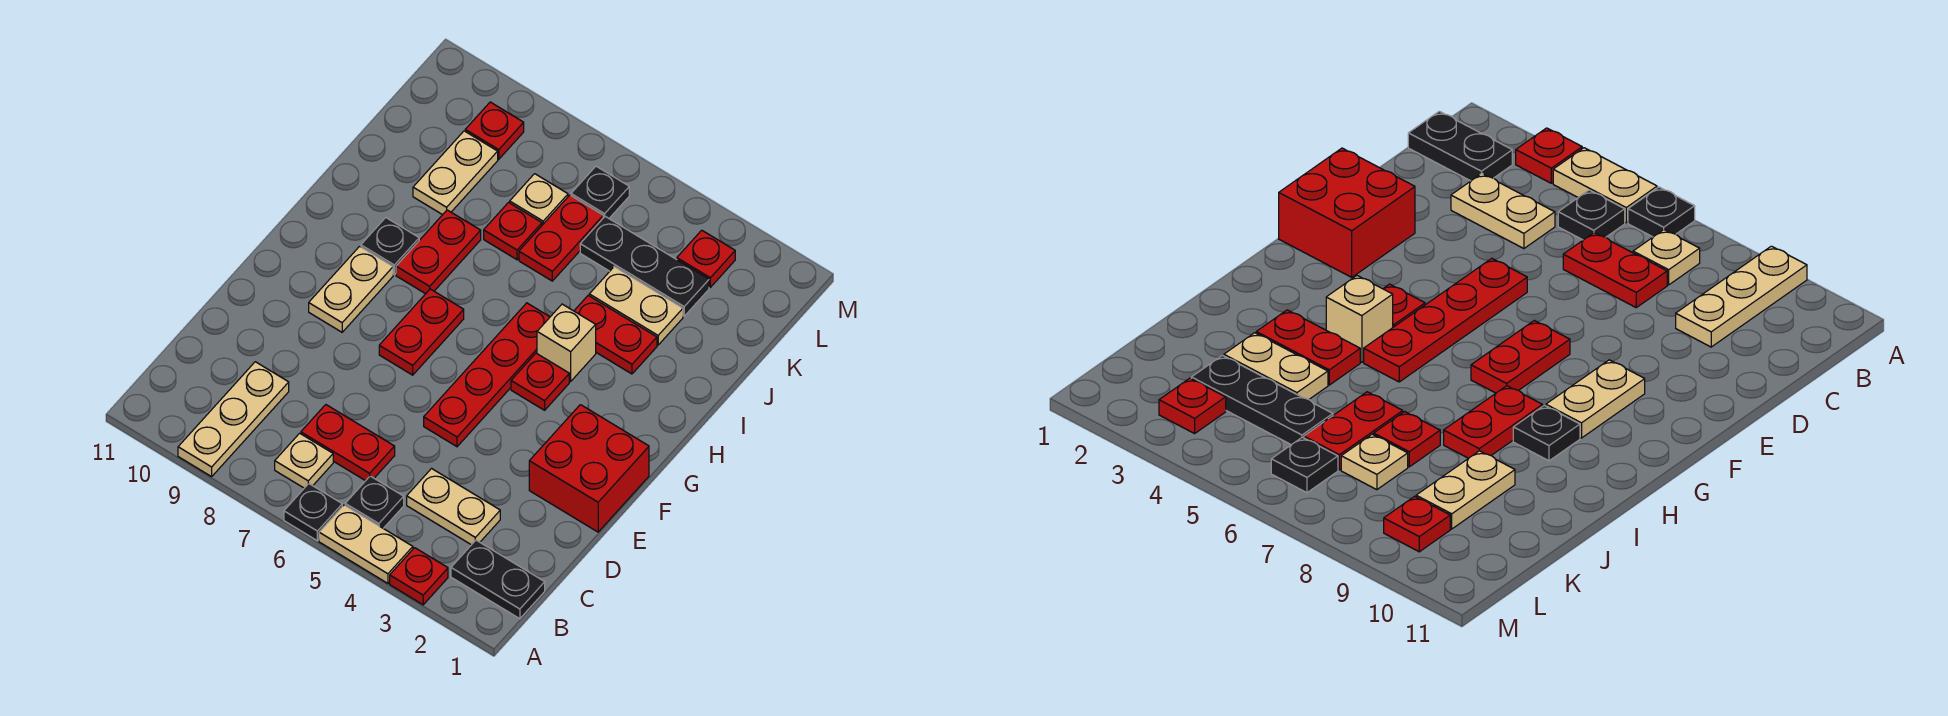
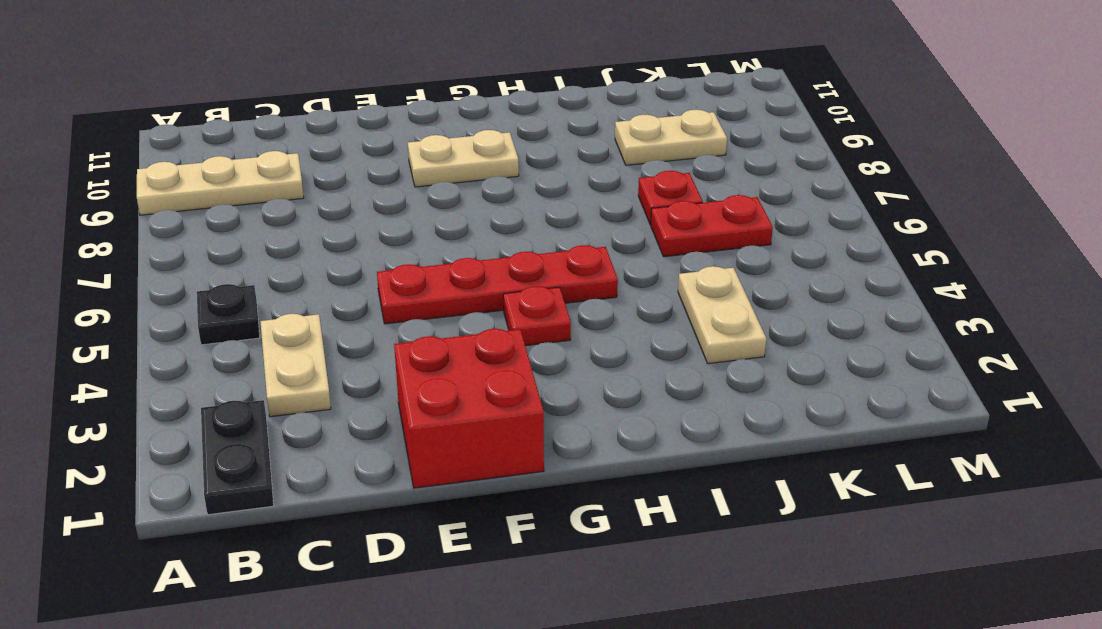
none -> red plate A3 level 1
none -> tan plate A4:A5 level 1
none -> black plate A6 level 1

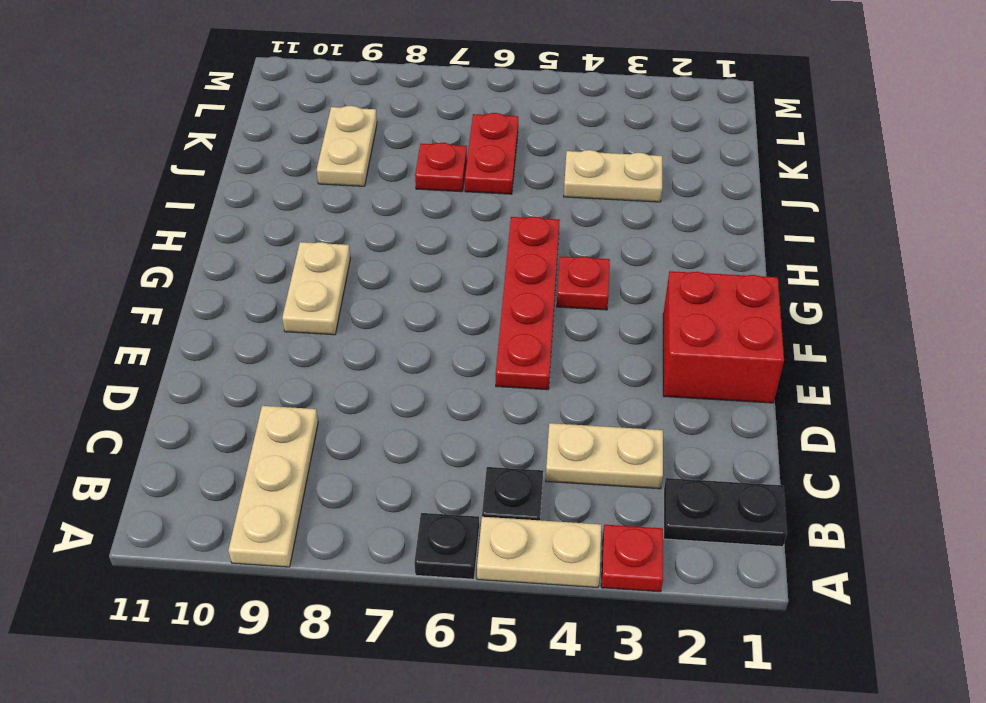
none -> tan plate B7 level 1
none -> red plate C6:C7 level 1
none -> red plate F7:G7 level 1

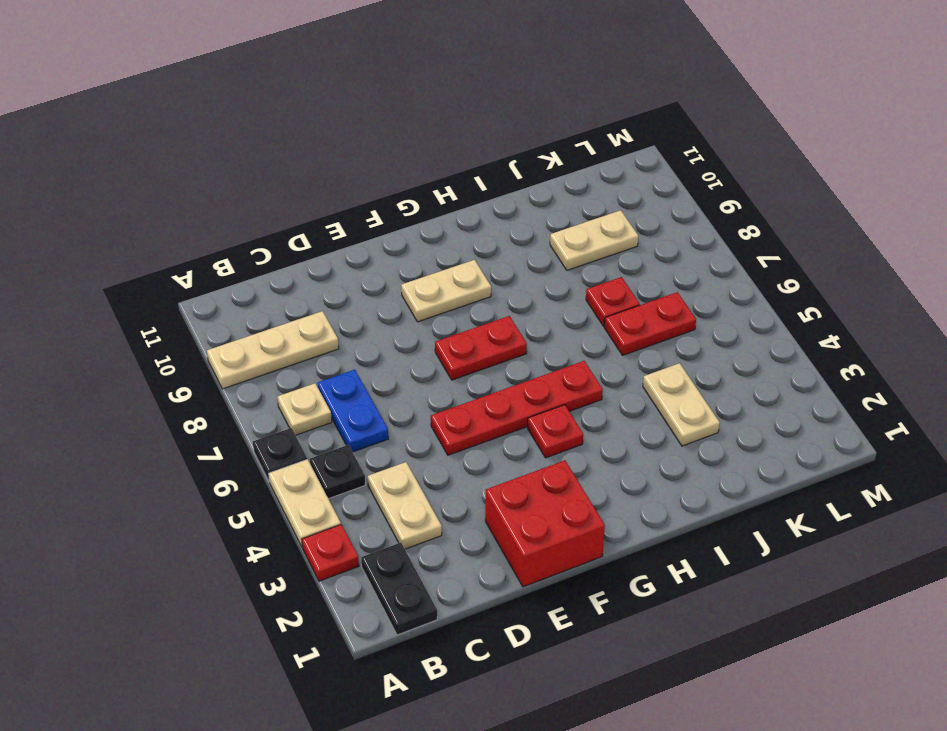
blue plate C6:C7 level 1 -> red plate C6:C7 level 1
none -> tan brick H4 level 1
none -> red plate H8:I8 level 1
none -> black plate H9 level 1

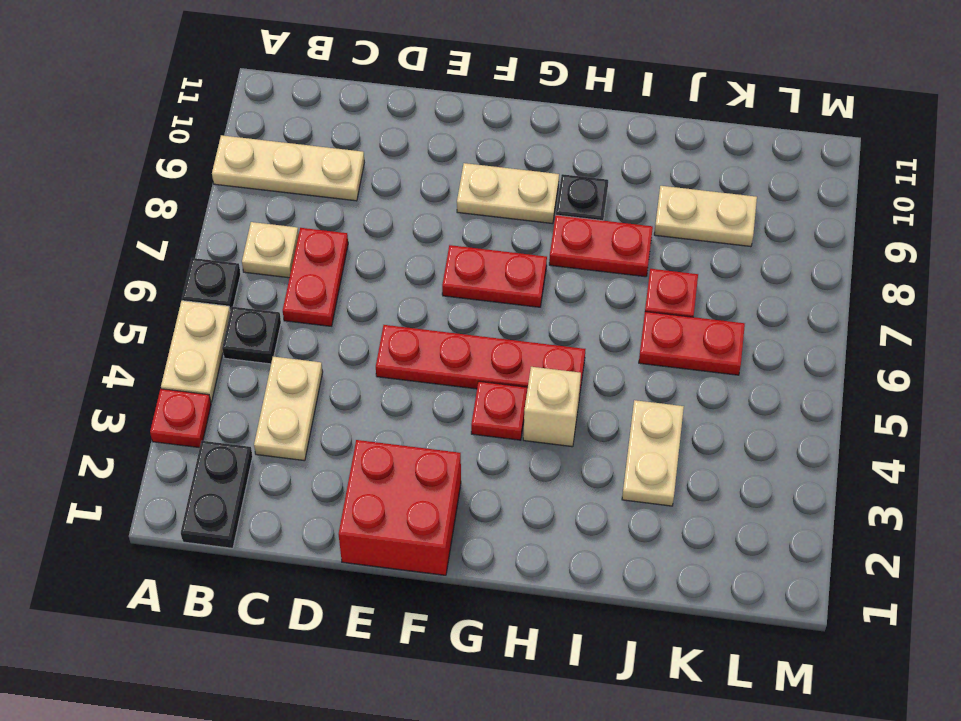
none -> red plate I3:I4 level 1
none -> black plate K3:K5 level 1
none -> tan plate K7 level 1

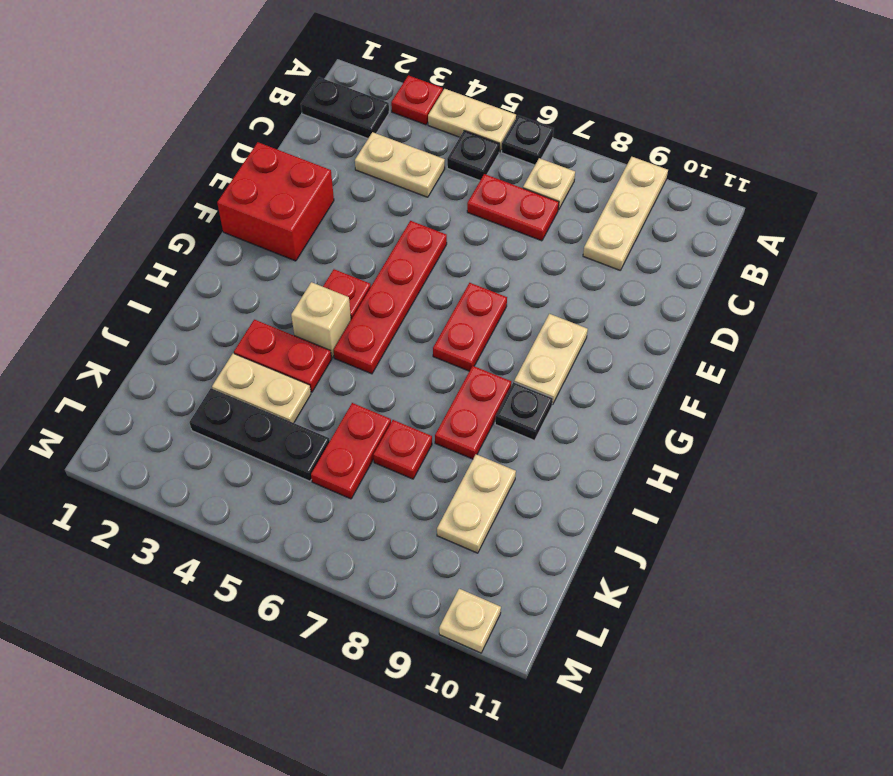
tan plate M10 level 1 -> tan plate K7 level 1
none -> red plate L3 level 1
none -> black plate L6 level 1
none -> red plate L9 level 1

